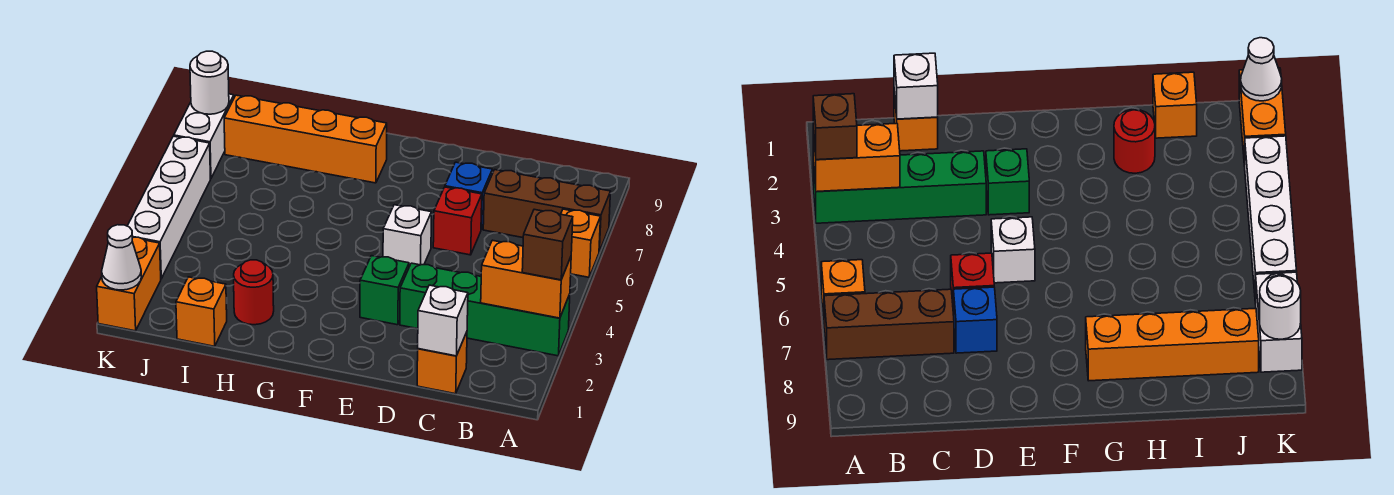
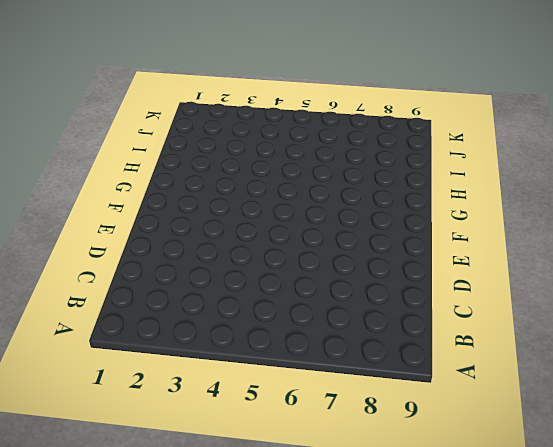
none -> green brick A3:D3 level 1
none -> orange brick A6 level 1
none -> brown brick A7:C7 level 1

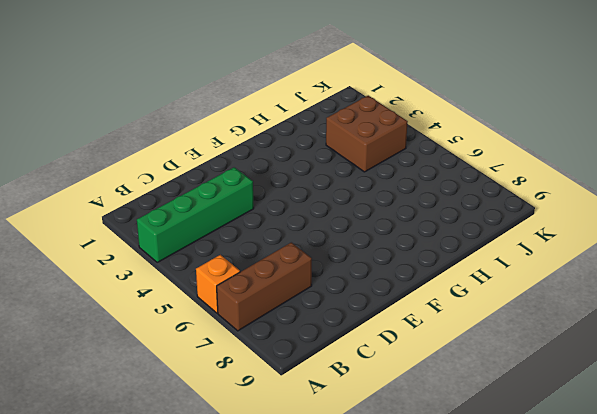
brown brick I3:J4 level 1 -> none
none -> orange brick C1 level 1
none -> red brick D6 level 1
none -> blue brick D7 level 1

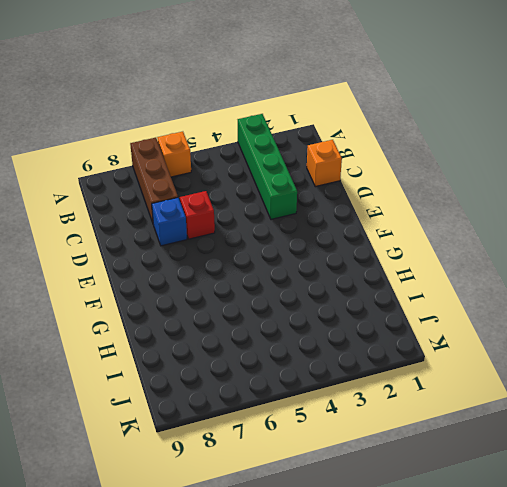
none -> green brick E3 level 1
none -> white brick E5 level 1
none -> orange brick G8:J8 level 1

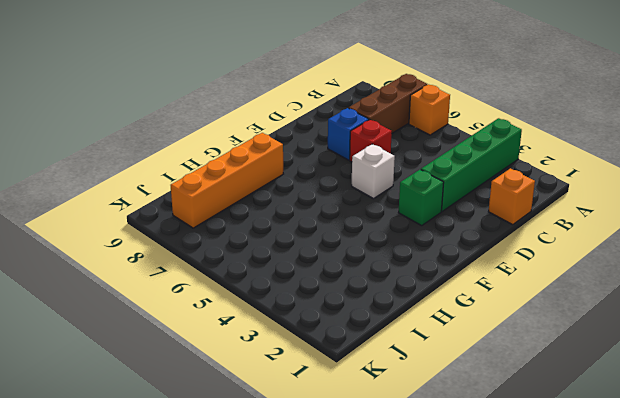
none -> red round brick H2 level 1
none -> orange brick I1 level 1
none -> orange brick K1:K2 level 1

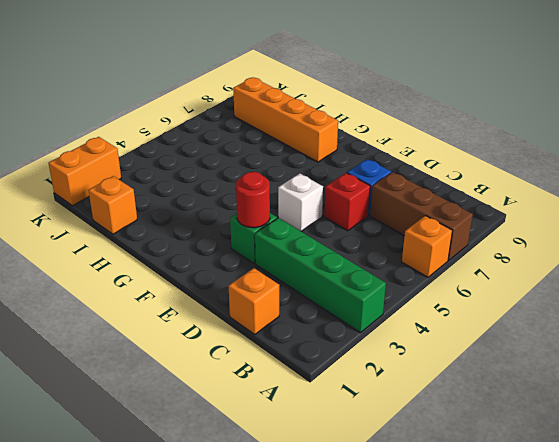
red round brick E3 level 2 -> red round brick H2 level 1
none -> white brick K3:K6 level 1
none -> white brick K7:K8 level 1
none -> orange brick A3:B3 level 2

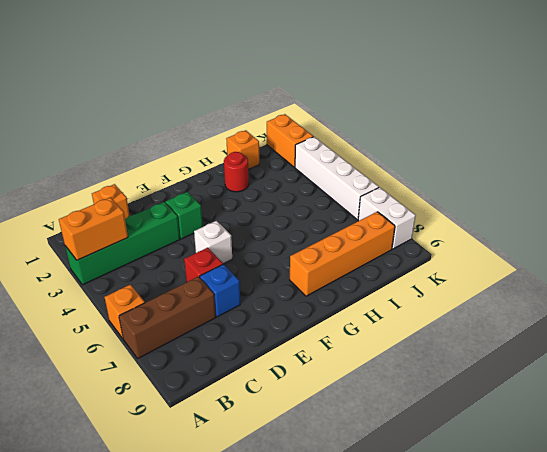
none -> white brick C1 level 2
none -> white cone K1 level 2
none -> white round brick K8 level 2

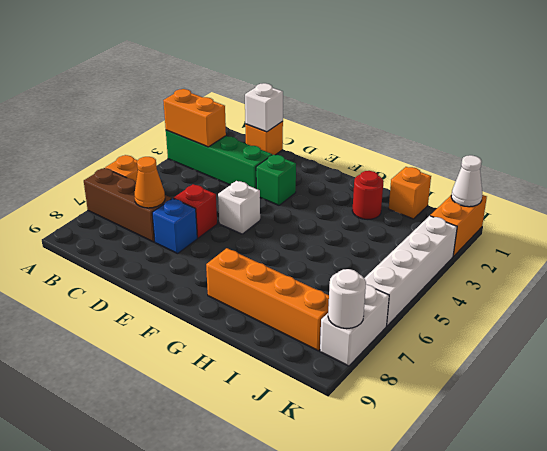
orange cone C7 level 2 -> none
none -> brown brick A3 level 3

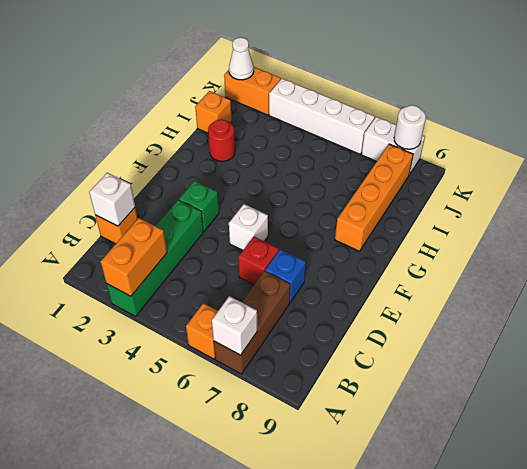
white brick A7 level 2 -> none
none -> brown brick A3 level 3

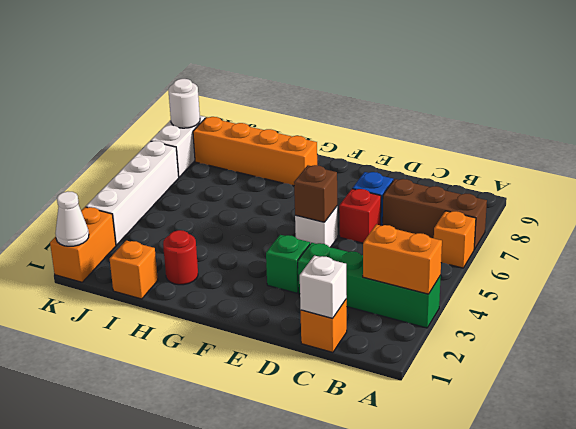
brown brick E5 level 2 -> brown brick A3 level 3

